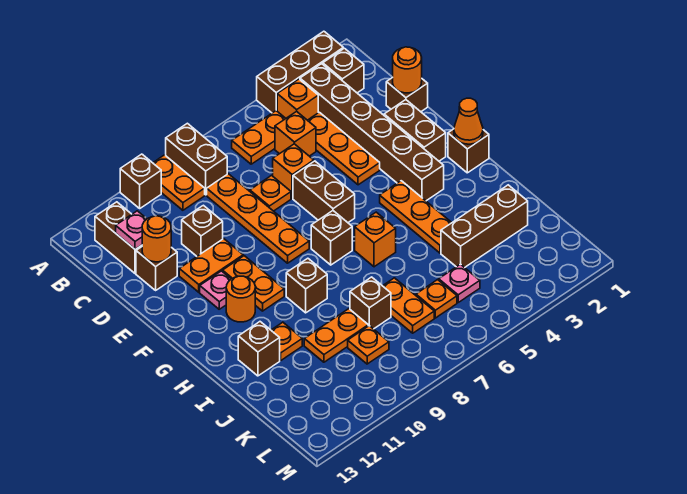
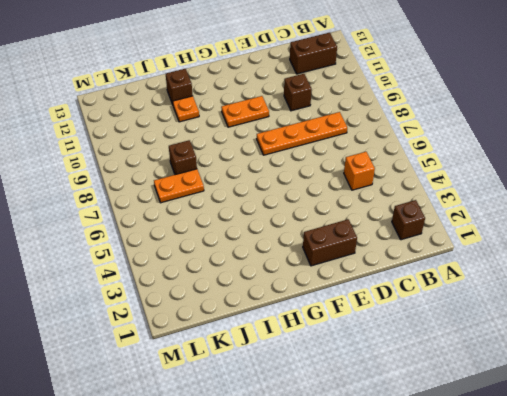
none -> brown brick A2:A4 level 1
none -> brown brick A8:B8 level 1
none -> orange plate A9:B9 level 1
none -> brown brick A10 level 1

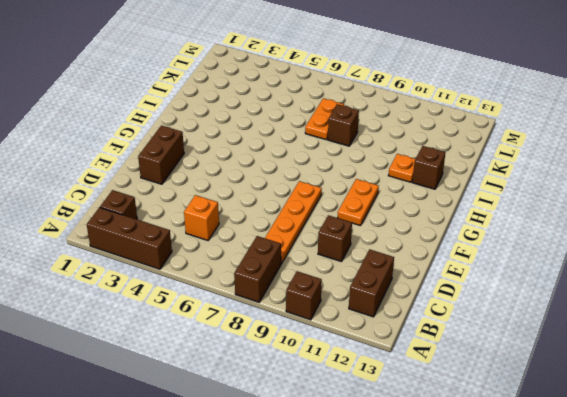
none -> orange plate A9:B9 level 1
none -> brown brick B3:G3 level 1
none -> orange brick B4 level 1
none -> orange plate B5:B6 level 1

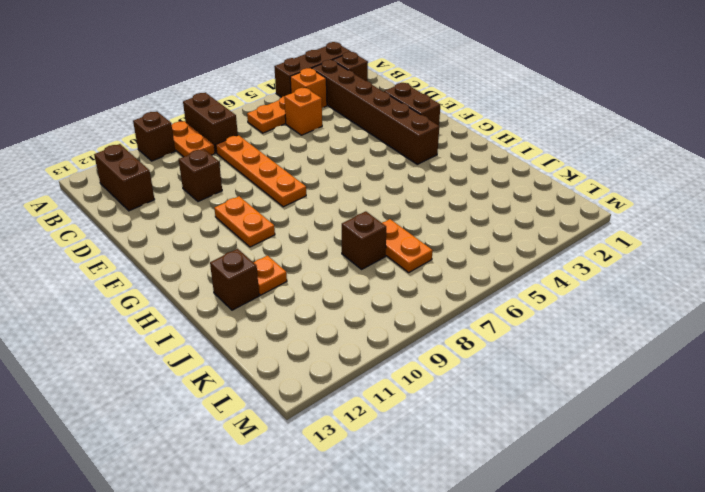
none -> orange plate C4:E4 level 1
none -> brown brick D1 level 1
none -> orange brick D6 level 1
none -> orange plate D7 level 1

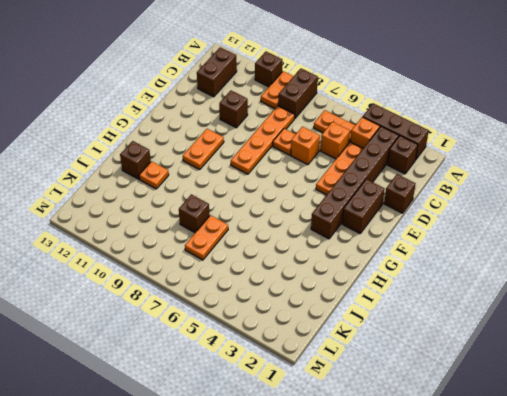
none -> brown brick D12 level 1
none -> brown brick E6:F6 level 1
none -> orange plate E10:E11 level 1
none -> pink plate F11 level 1

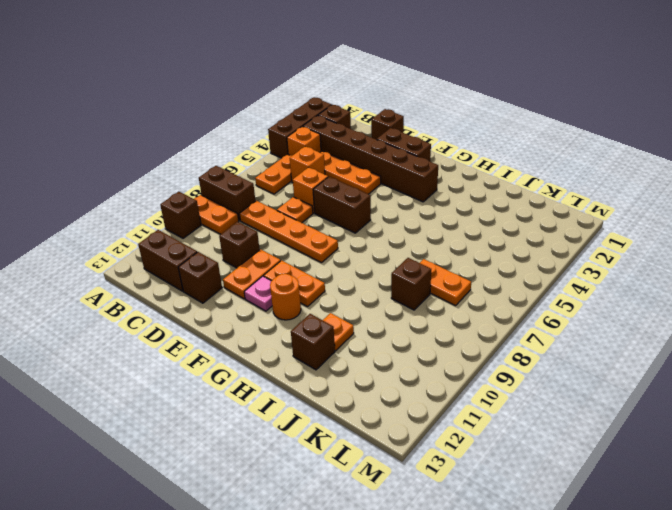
none -> brown brick G1 level 1
none -> orange plate G4:I4 level 1
none -> brown brick G7 level 1
none -> orange brick H6 level 1

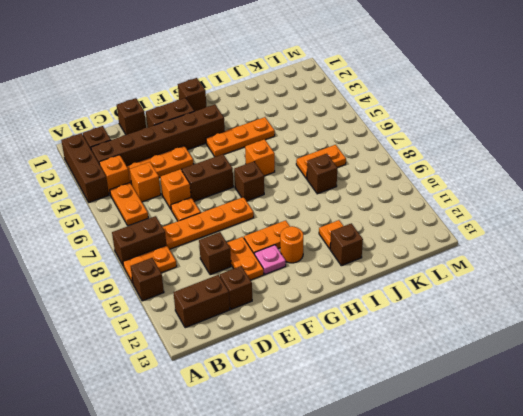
none -> brown brick H9 level 1
none -> brown brick J2:J4 level 1
none -> orange plate J9:J10 level 1
none -> pink plate K5 level 1

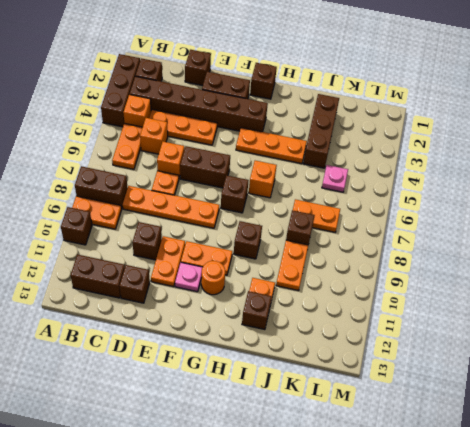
none -> orange plate K6 level 1
none -> orange plate K9 level 1
none -> pink plate C12 level 2
none -> orange round brick D1 level 2

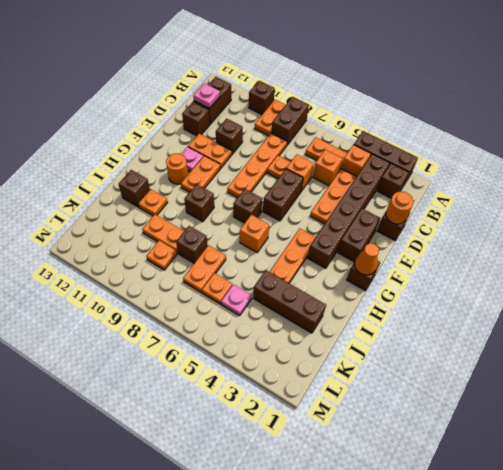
none -> orange round brick D12 level 2

